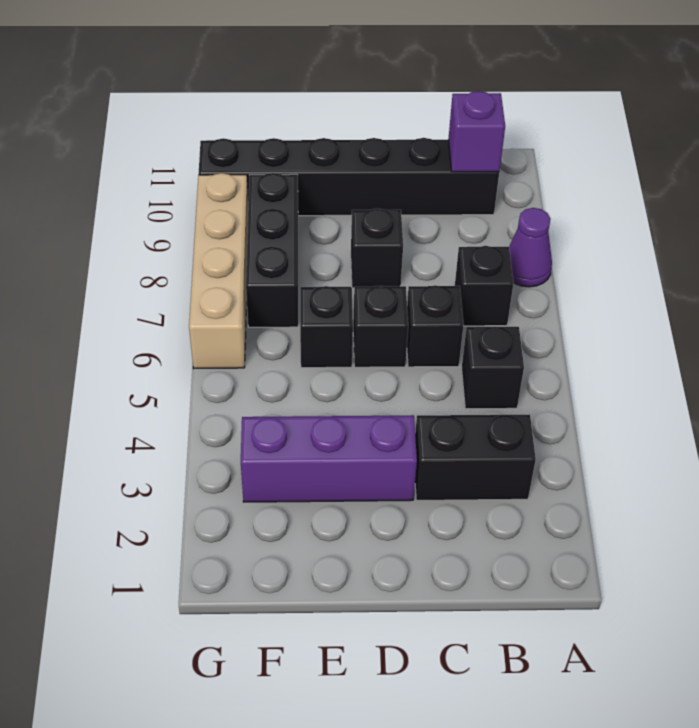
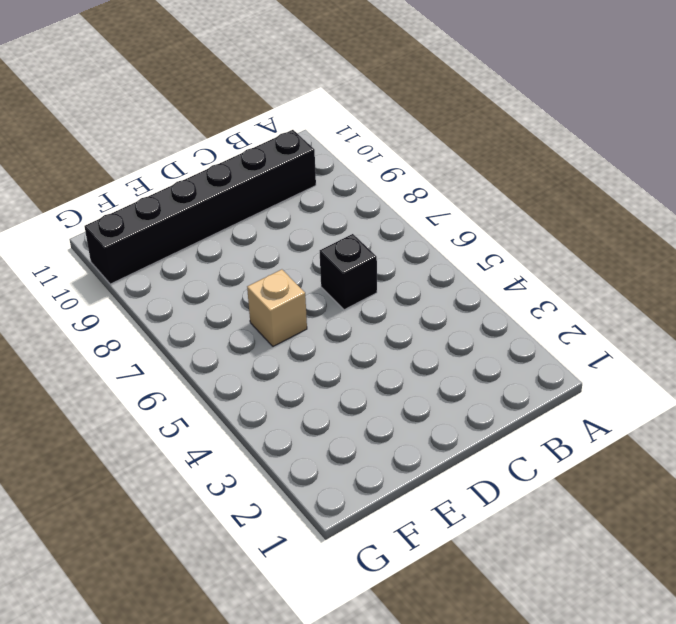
tan brick E6 level 1 -> black brick E6 level 1
none -> purple cone A8 level 1
none -> black brick B3:C3 level 1
none -> black brick B5 level 1

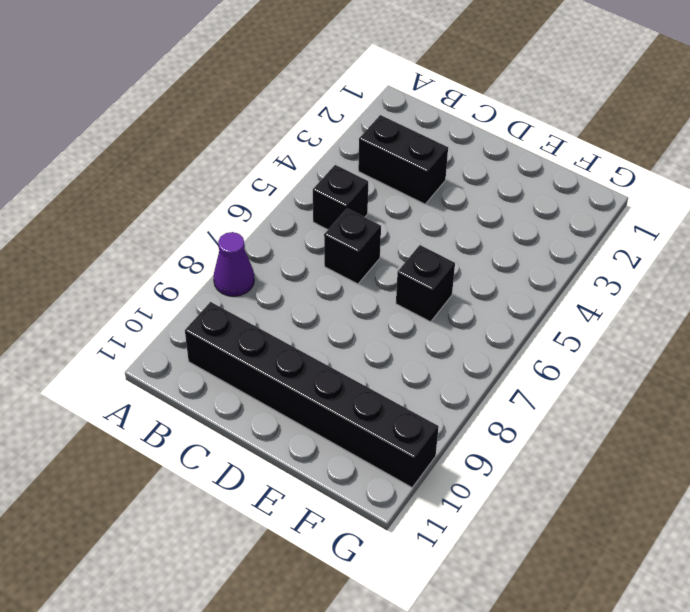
none -> black brick B7 level 1
none -> purple brick D3:F3 level 1
none -> black brick D6 level 1

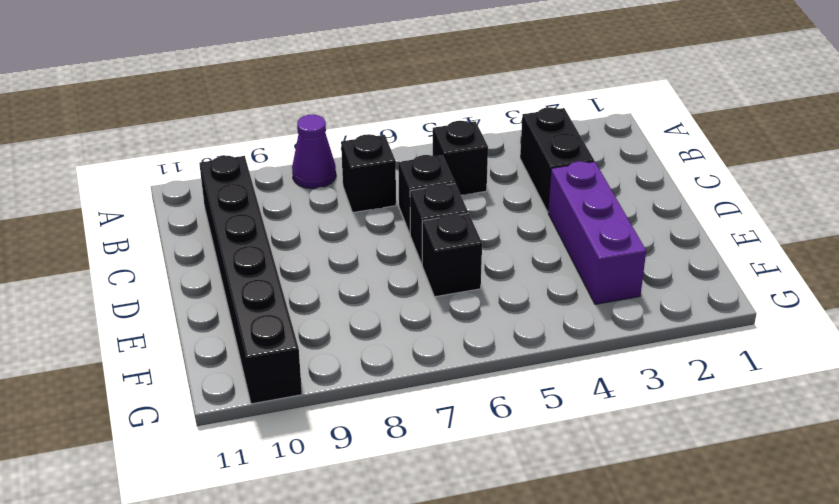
none -> black brick D8 level 1
none -> black brick F7:F9 level 1
none -> tan brick G6:G9 level 1

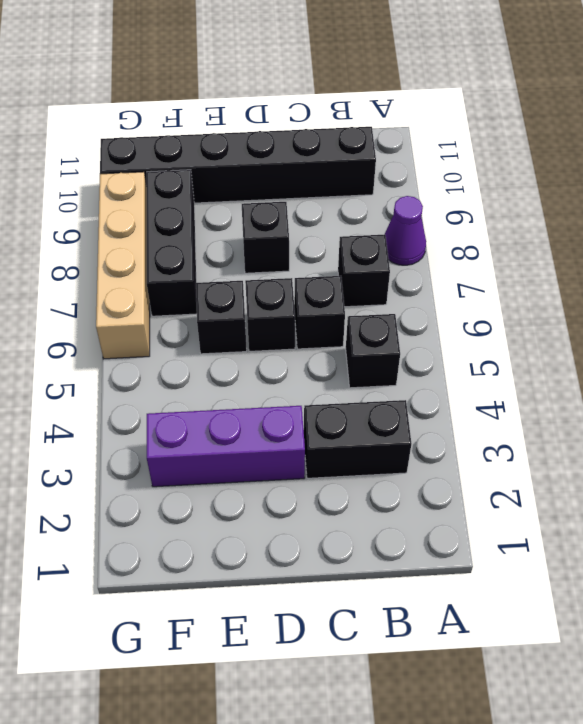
none -> purple brick B10 level 2

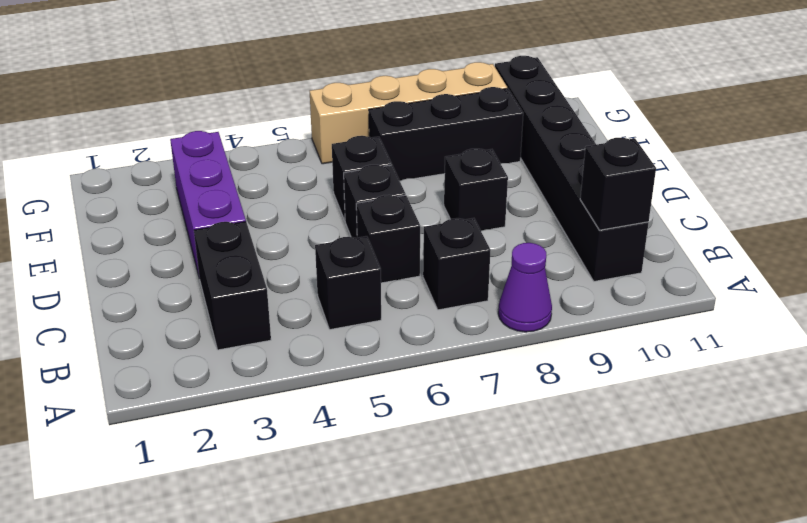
black brick B10 level 2 -> purple brick B10 level 2

